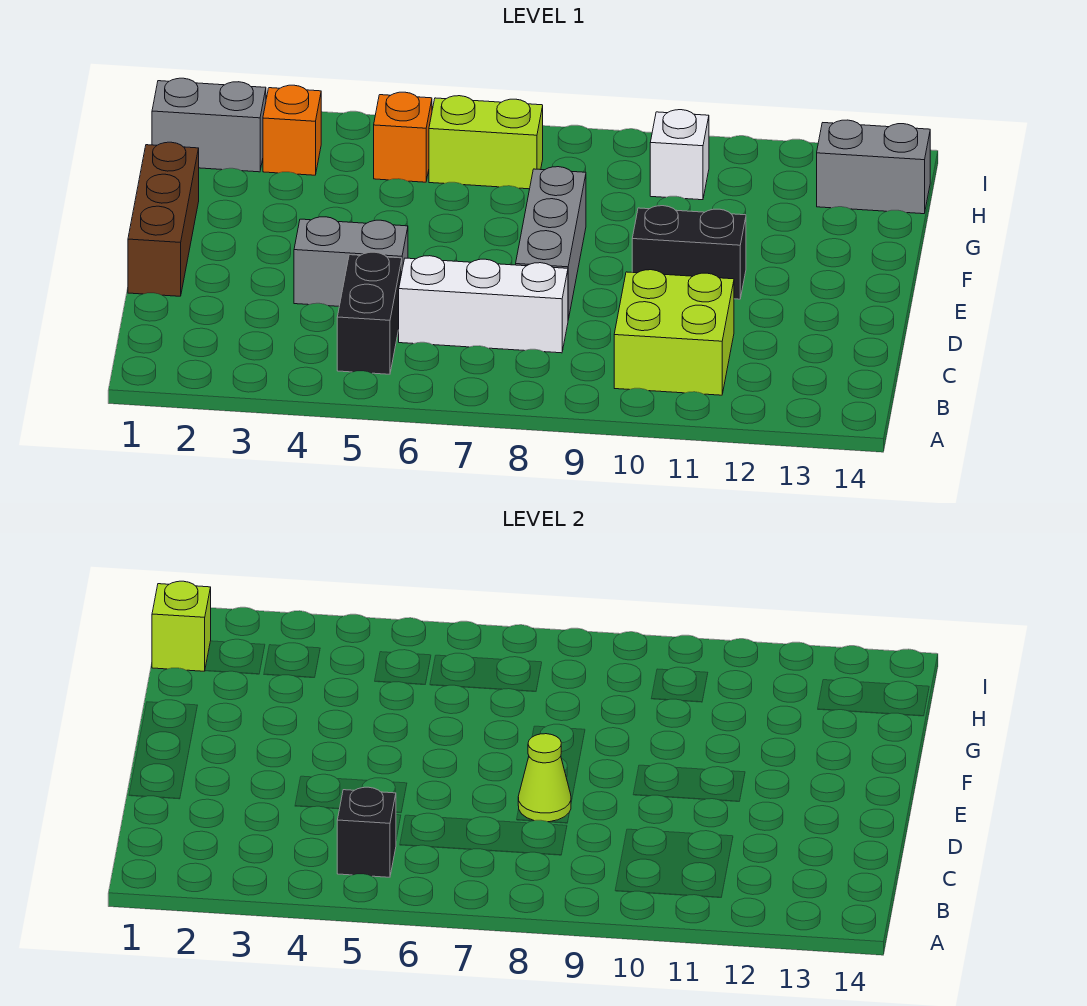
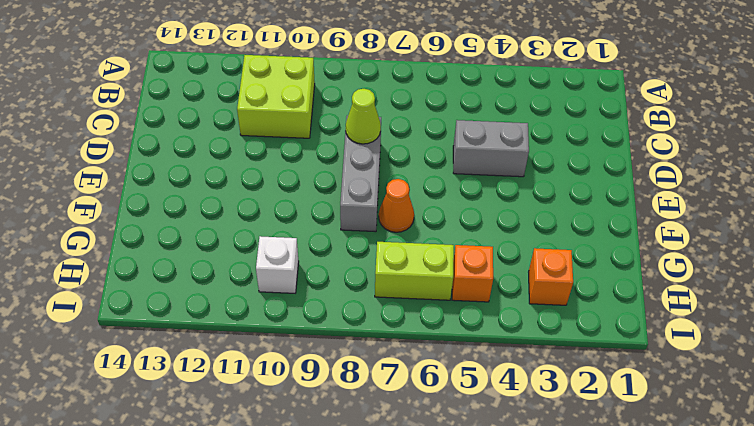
orange cone F7 level 1 -> none
none -> black brick B5:C5 level 1
none -> white brick C6:C8 level 1
none -> brown brick D1:F1 level 1

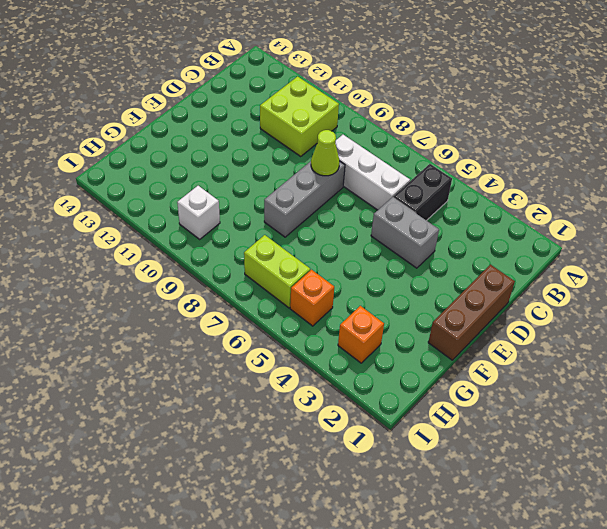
none -> black brick E10:E11 level 1
none -> grey brick H1:H2 level 1
none -> grey brick H13:H14 level 1

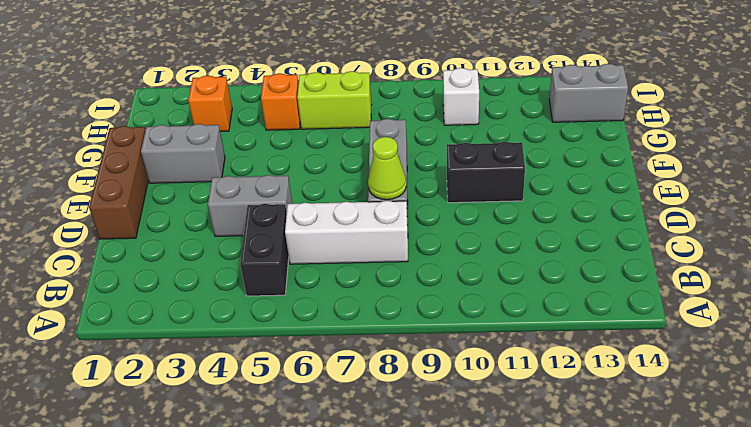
grey brick F2:F3 level 1 -> grey brick H1:H2 level 1
none -> lime brick B10:C11 level 1
none -> black brick B5 level 2
none -> lime brick H1 level 2

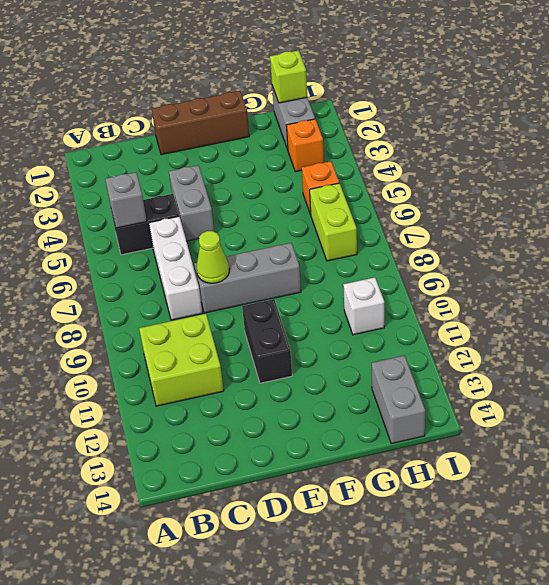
grey brick B5 level 2 -> black brick B5 level 2

